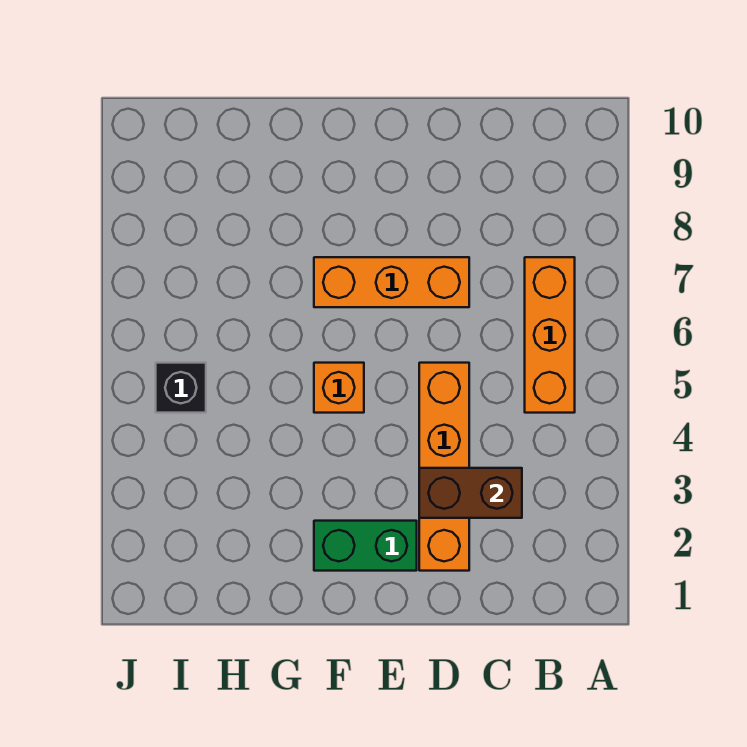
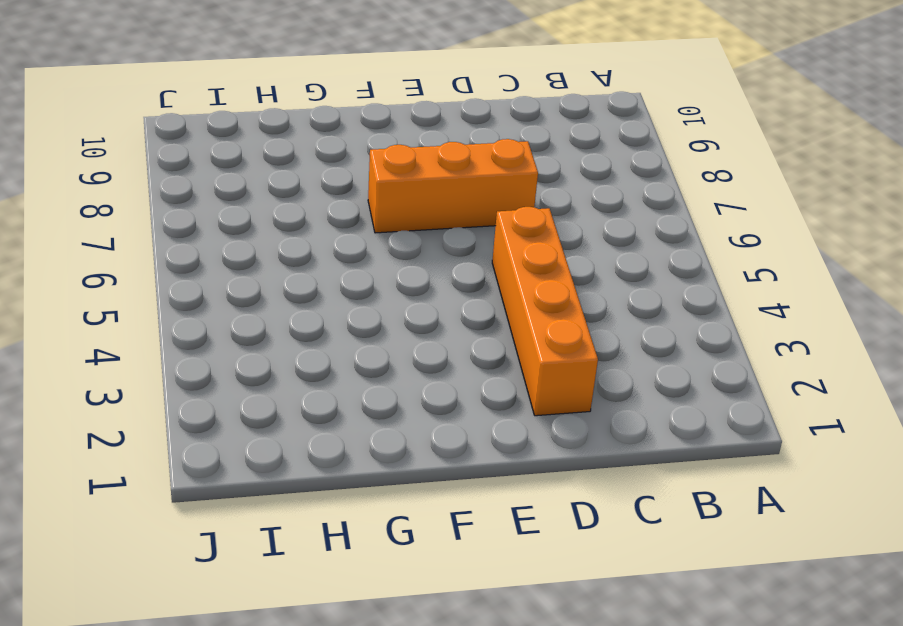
none -> orange brick B5:B7 level 1
none -> green brick E2:F2 level 1

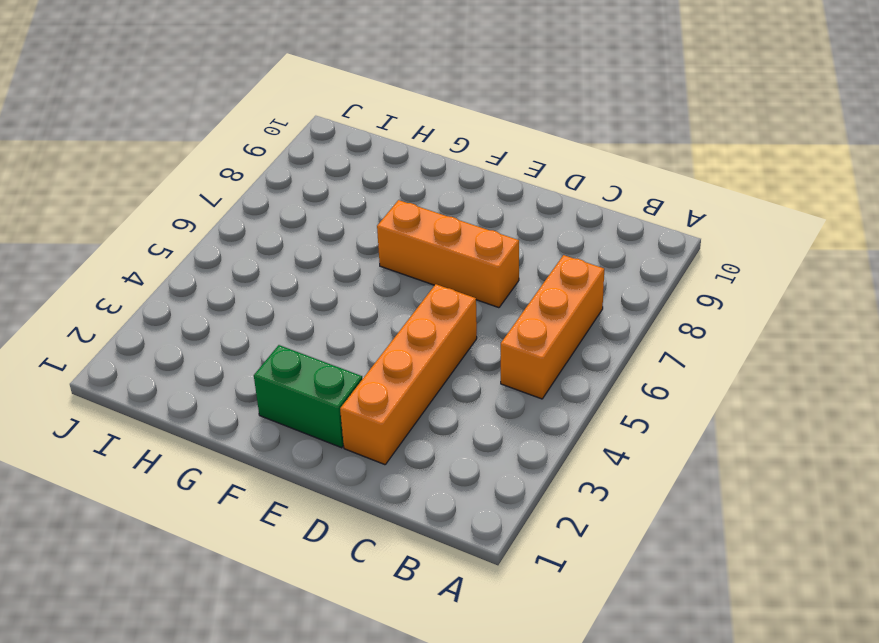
none -> orange brick F5 level 1
none -> black brick I5 level 1

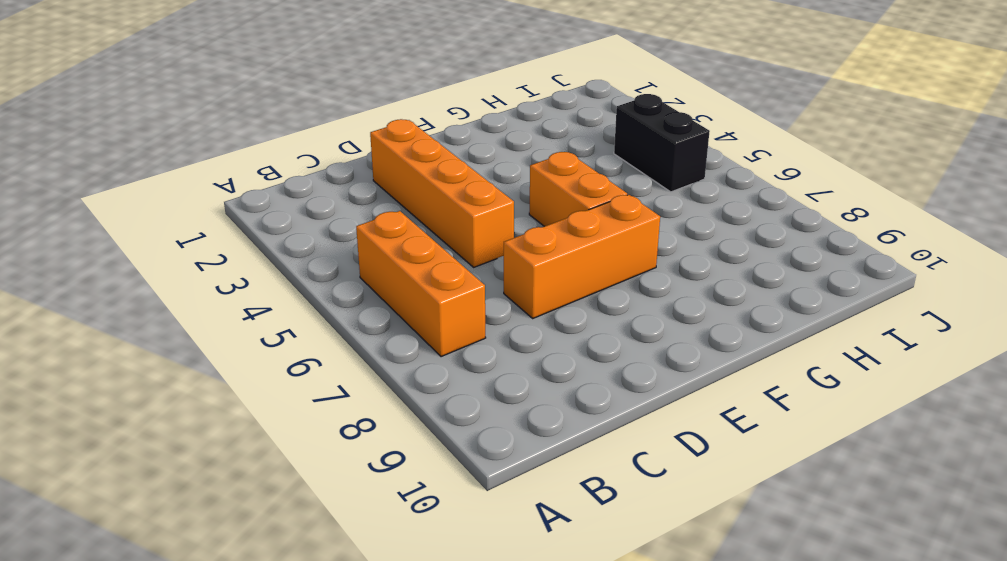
orange brick F5:F6 level 1 -> orange brick F5 level 1
black brick I4:I5 level 1 -> black brick I5 level 1
none -> green brick E2:F2 level 1
none -> brown brick C3:D3 level 2

